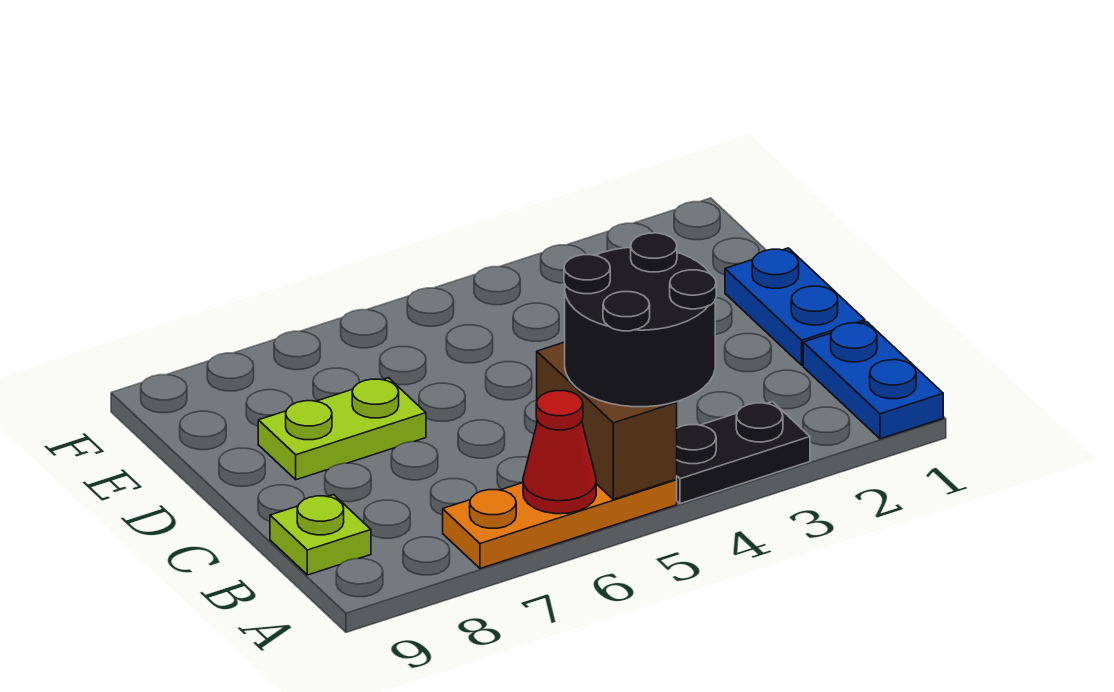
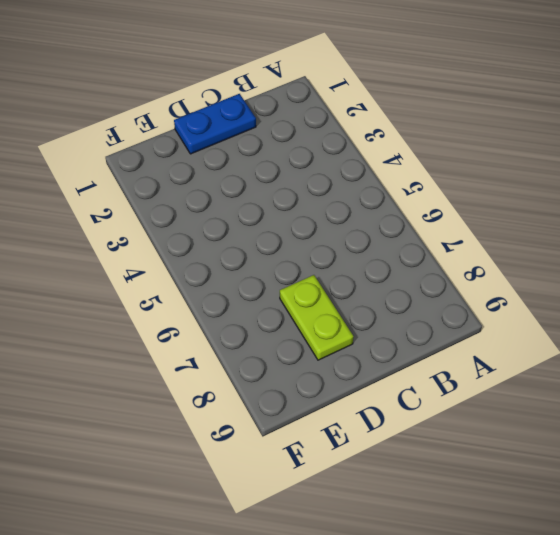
none -> blue plate A1:B1 level 1
none -> black plate A3:A4 level 1

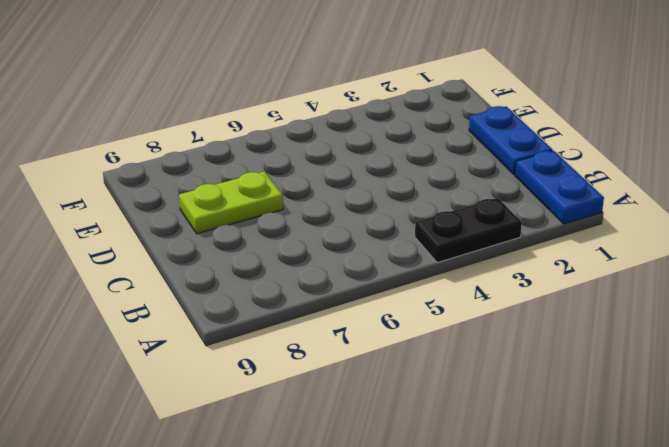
none -> orange plate A5:A7 level 1
none -> lime plate B9 level 1

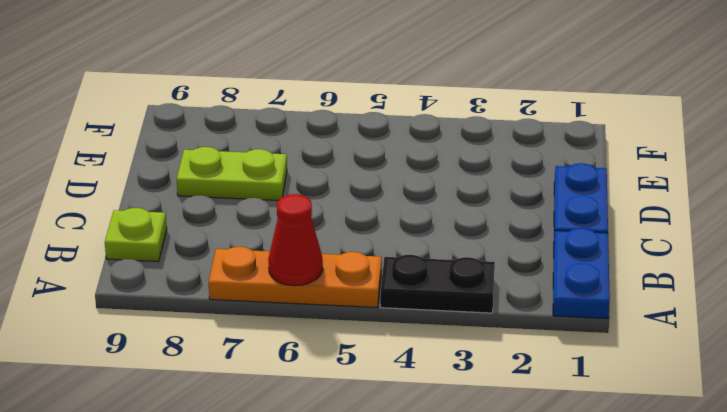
none -> brown brick A5:B5 level 2
none -> black round brick A4:B5 level 3

